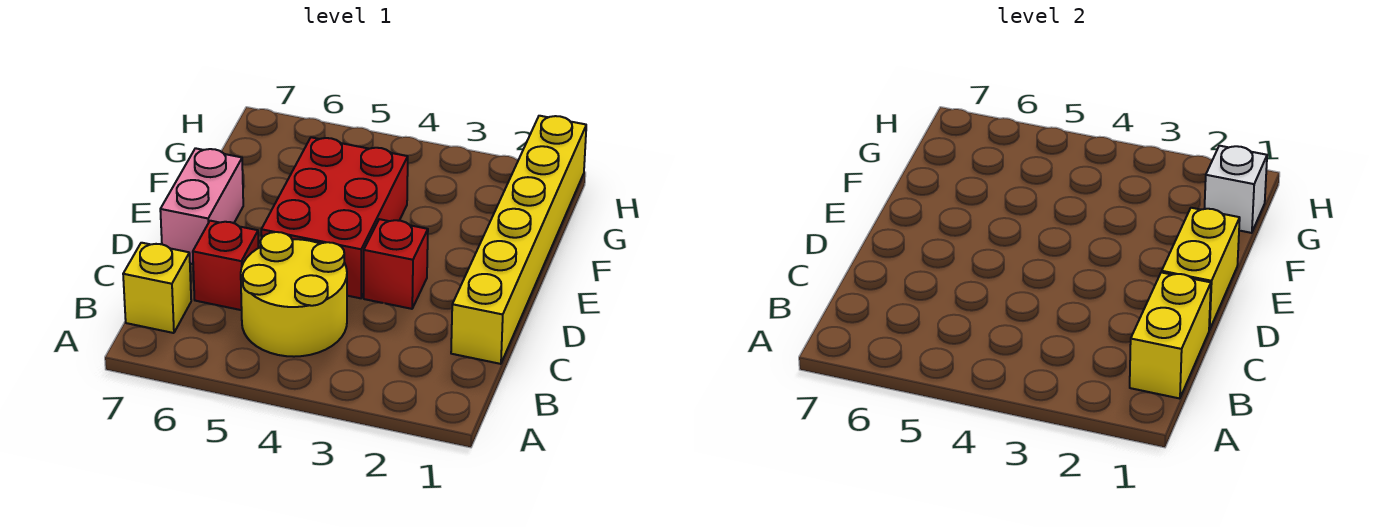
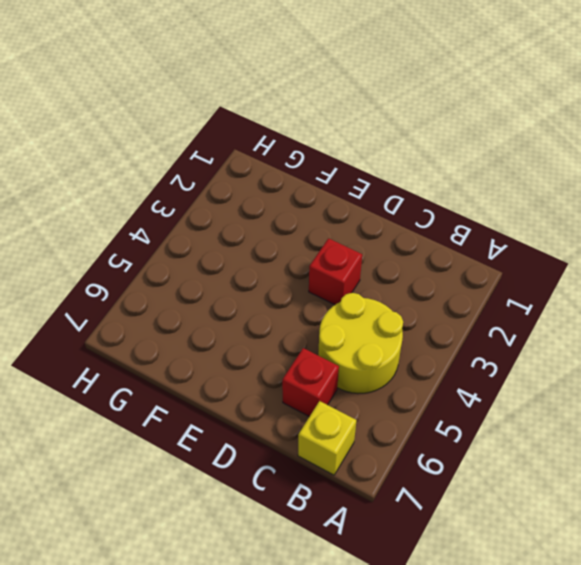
none -> yellow brick C1:H1 level 1
none -> red brick D4:F5 level 1

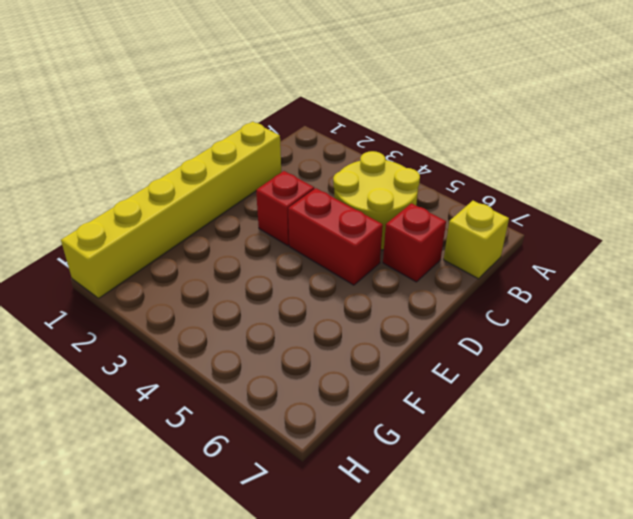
red brick D4:D5 level 1 -> red brick D4:F5 level 1
none -> pink brick D7:E7 level 1
none -> yellow brick B1:C1 level 2

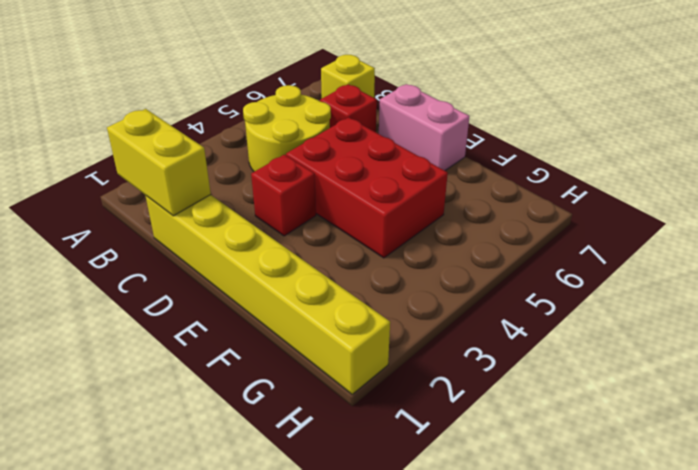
none -> yellow brick D1:E1 level 2
none -> white brick G1 level 2

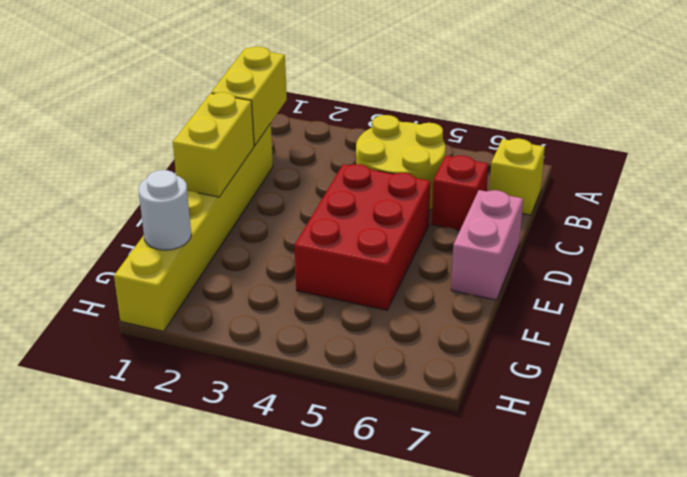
white round brick G1 level 2 -> white brick G1 level 2
none -> red brick D3 level 1

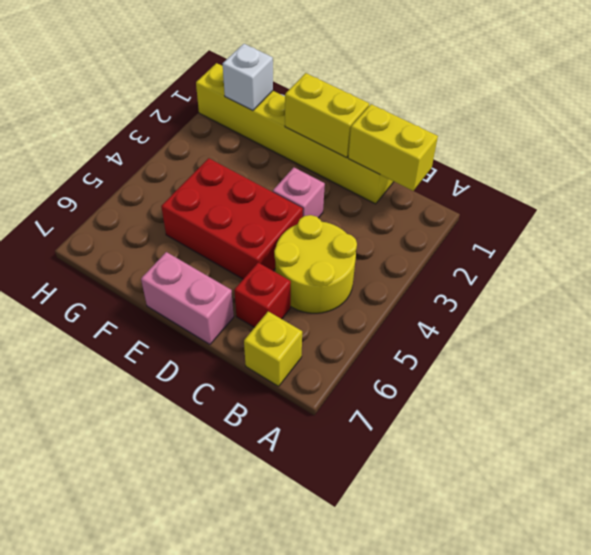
pink brick D3 level 1 -> red brick D3 level 1

